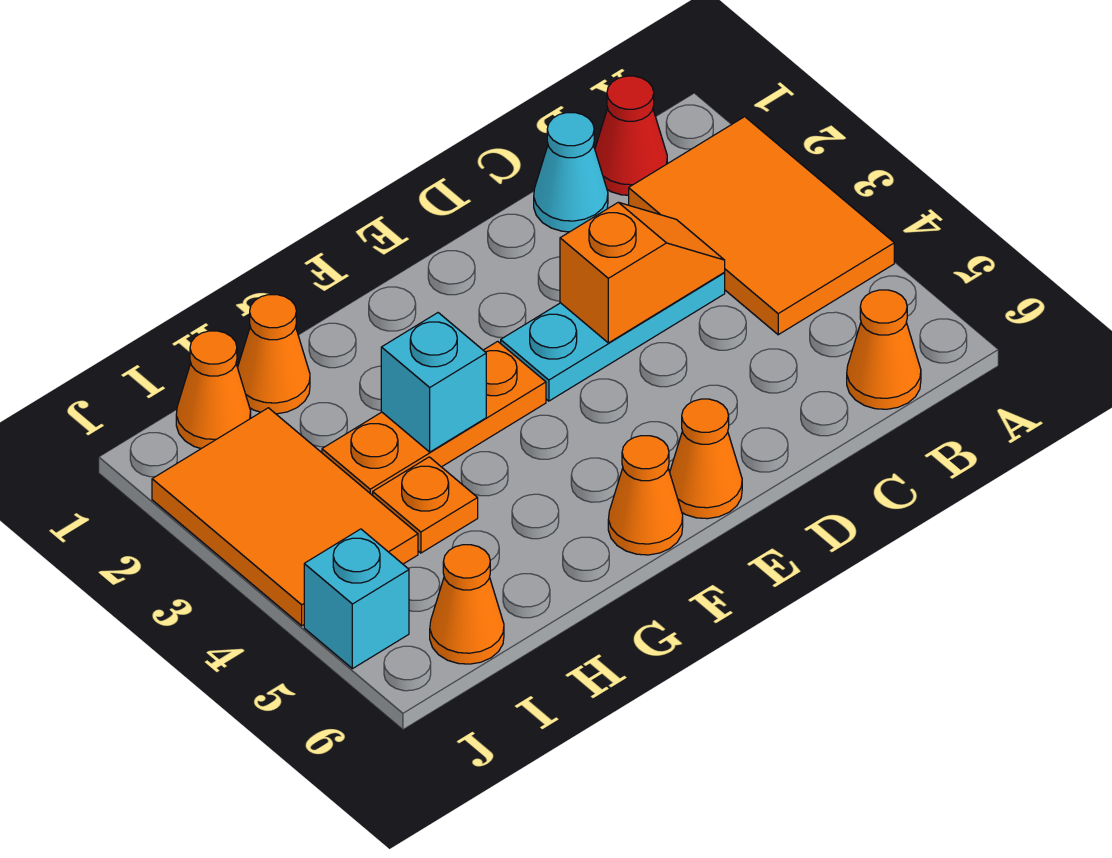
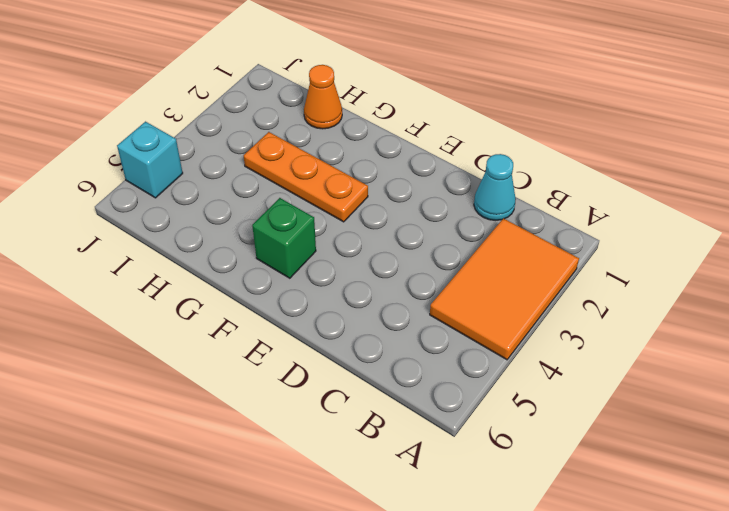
green brick F5 level 1 -> none
none -> red cone B1 level 1
none -> orange cone B6 level 1
none -> cyan plate C3:E3 level 1

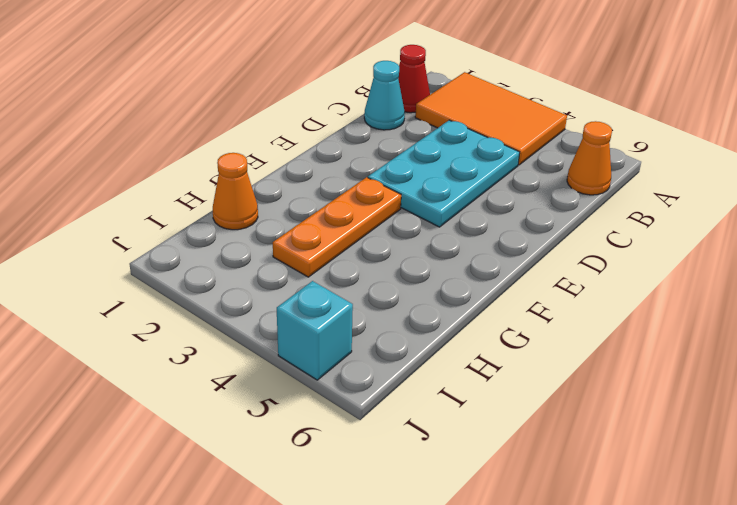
cyan plate C3:E4 level 1 -> cyan plate C3:E3 level 1
none -> orange cone E6 level 1
none -> orange cone F6 level 1
none -> orange plate H4 level 1

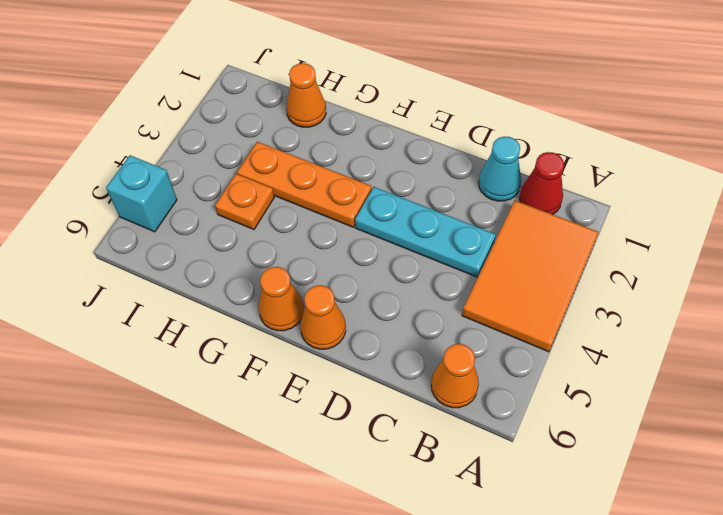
none -> orange cone I1 level 1
none -> orange tile I2:J4 level 1
none -> orange cone I6 level 1

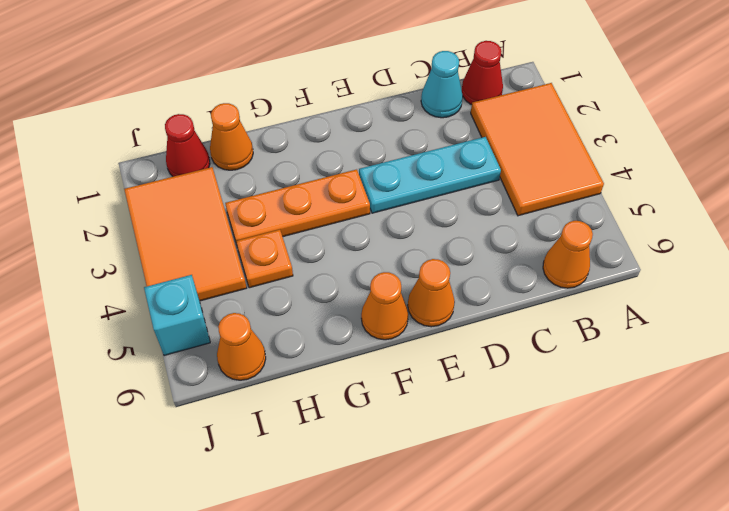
red cone I1 level 1 -> orange cone I1 level 1
none -> orange slope C3:D3 level 2 top D
none -> cyan brick G3 level 2

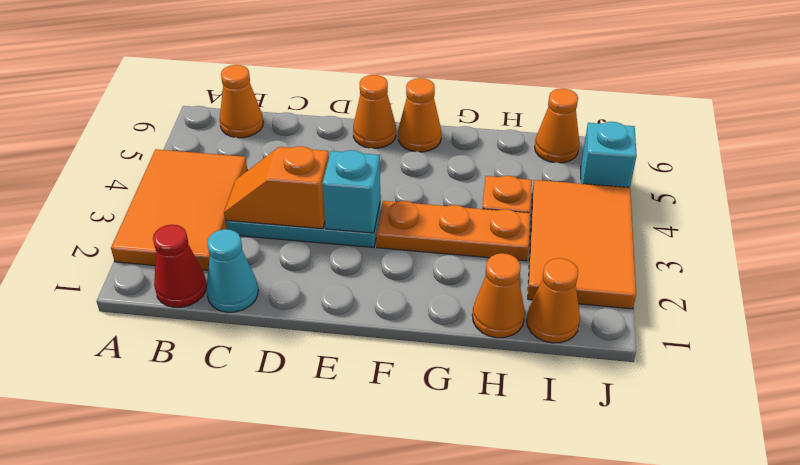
cyan brick E3 level 2 -> cyan brick G3 level 2

